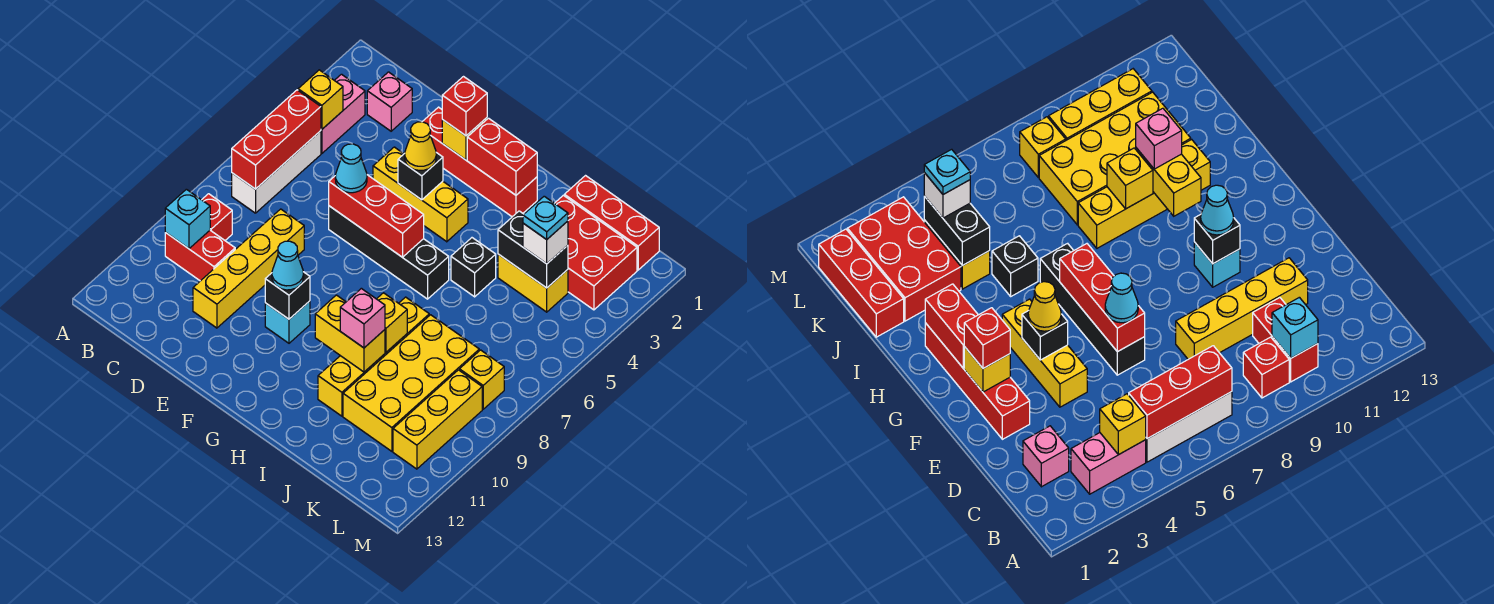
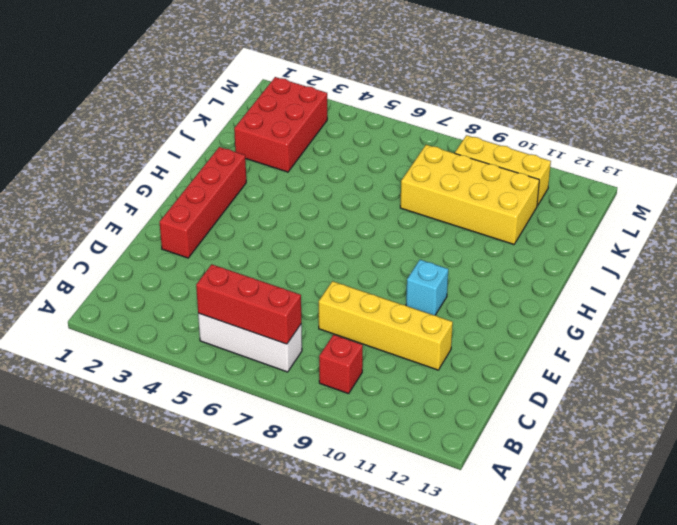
none -> pink brick B3:B4 level 1
none -> red brick B10:C10 level 1
none -> pink brick C2 level 1
none -> yellow brick E4:G4 level 1

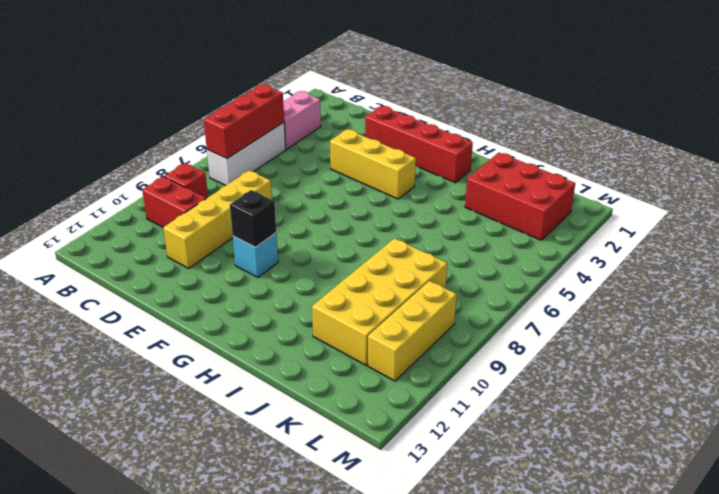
none -> pink brick C2 level 1
none -> black brick E6:H6 level 1
none -> black brick I5 level 1
none -> yellow brick I8:I11 level 1

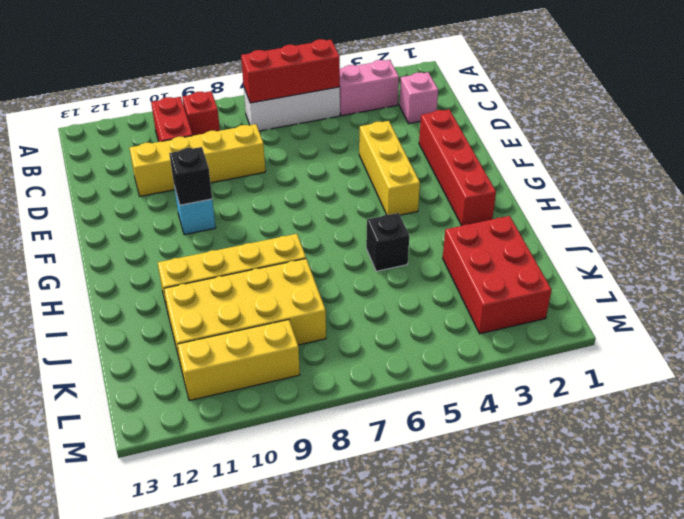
none -> black brick E6:H6 level 1
none -> red brick J1:L1 level 1
none -> yellow brick J4:K4 level 1
none -> yellow brick L8 level 1

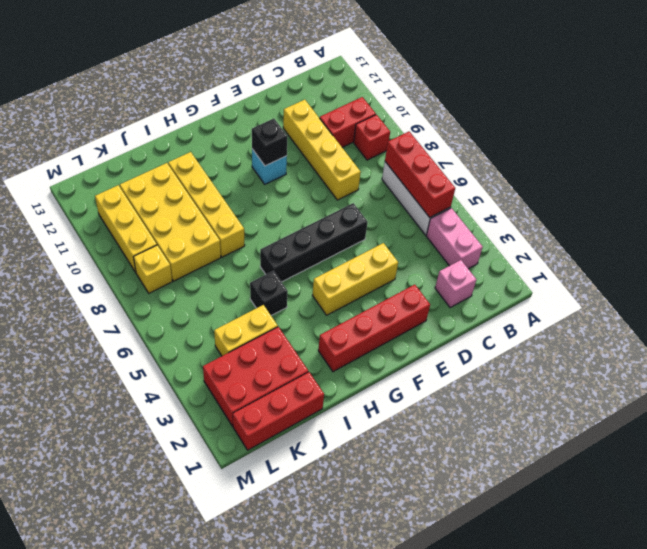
none -> yellow brick B4 level 2
none -> cyan brick B10 level 2
none -> red brick E6:G6 level 2
none -> yellow brick F2 level 2

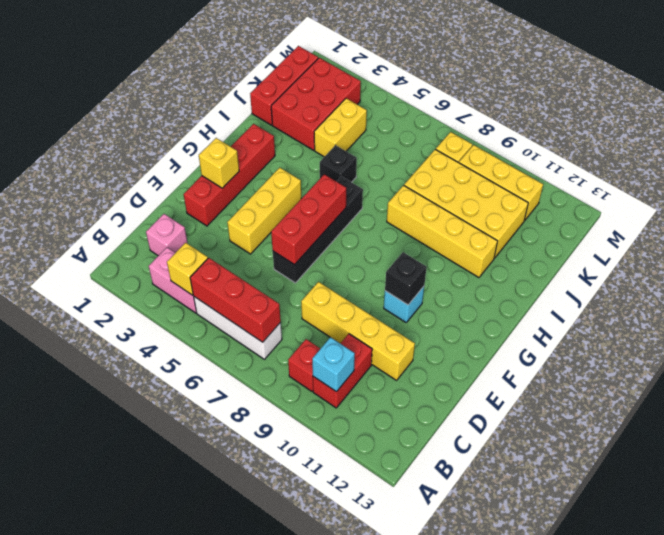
none -> black brick F4 level 2
none -> red brick G2:H2 level 2
none -> yellow brick H10:I10 level 2
none -> yellow brick I9 level 2

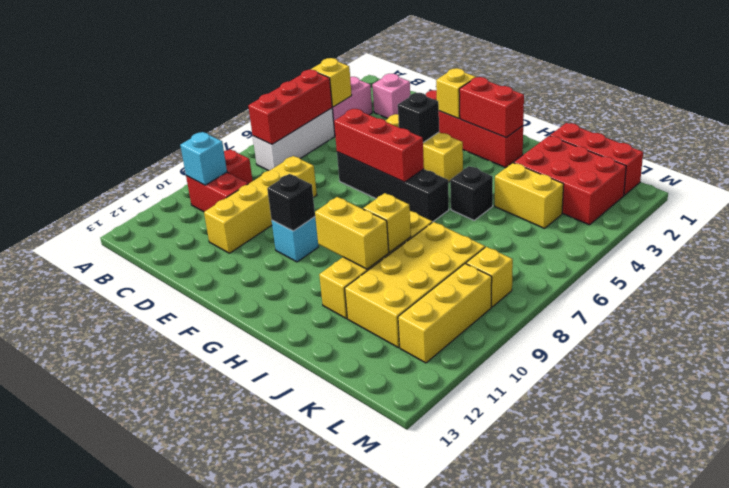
none -> black brick J4:K4 level 2
none -> cyan cone E6 level 3
none -> red brick F2 level 3
none -> yellow cone F4 level 3

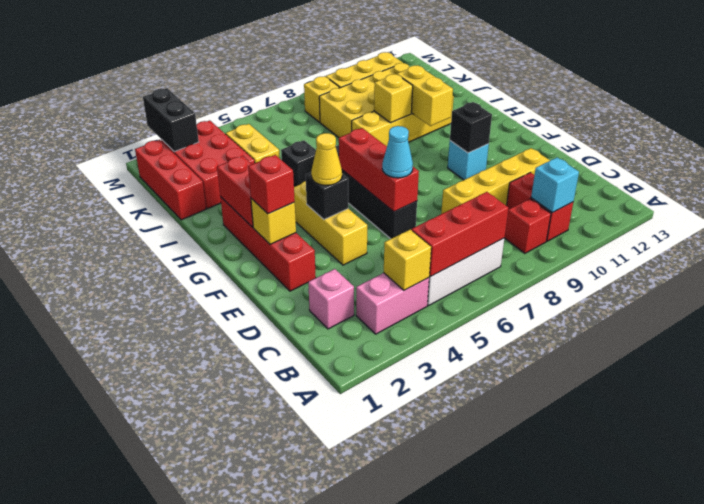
black brick L2:M2 level 2 -> black brick J4:K4 level 2
none -> cyan cone F10 level 3
none -> pink brick I10 level 3
none -> white brick K4 level 3
none -> cyan plate K4 level 4

